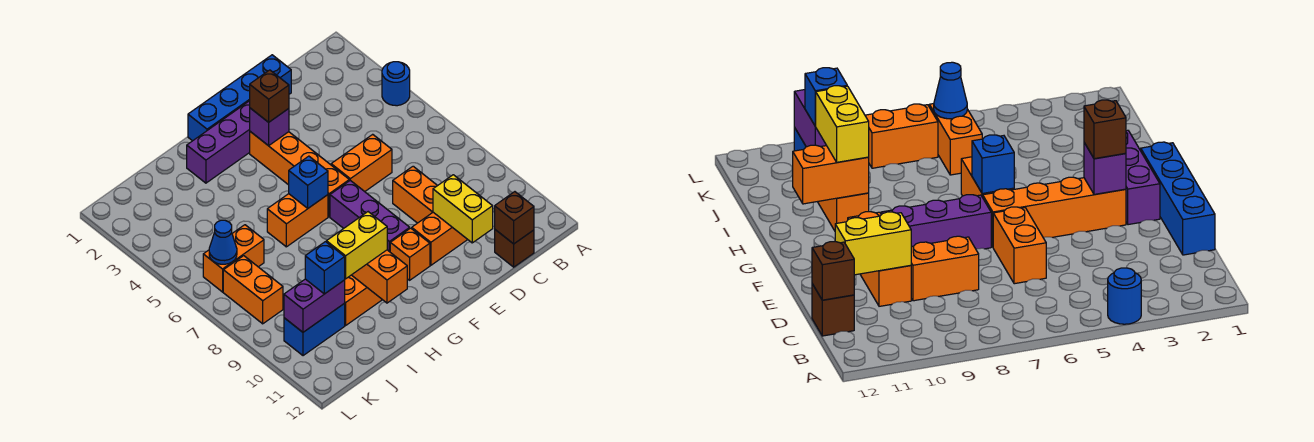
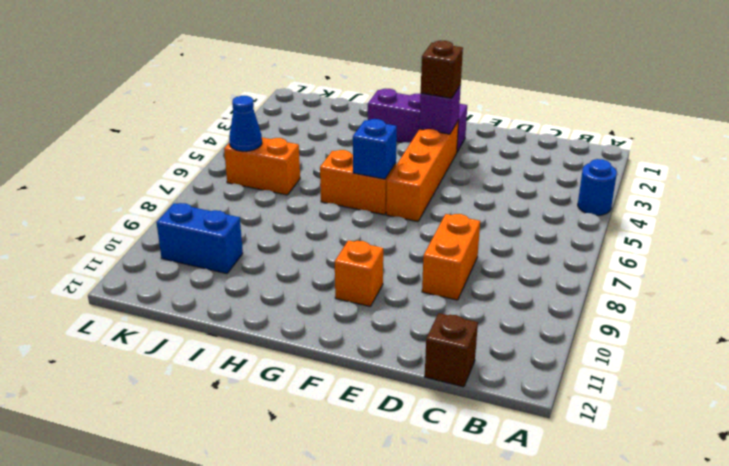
none -> blue brick D1:G1 level 1
none -> orange brick D6:E6 level 1
none -> orange brick D10:E10 level 1

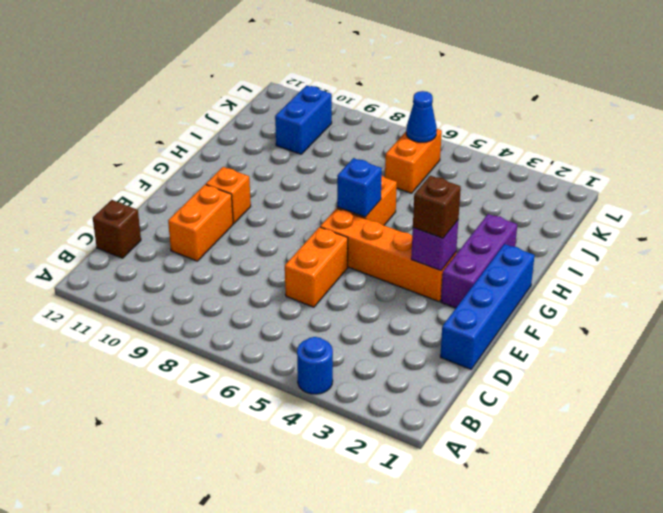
none -> orange brick D8:D9 level 1
none -> purple brick F7:F9 level 1
none -> orange brick H10:I10 level 1

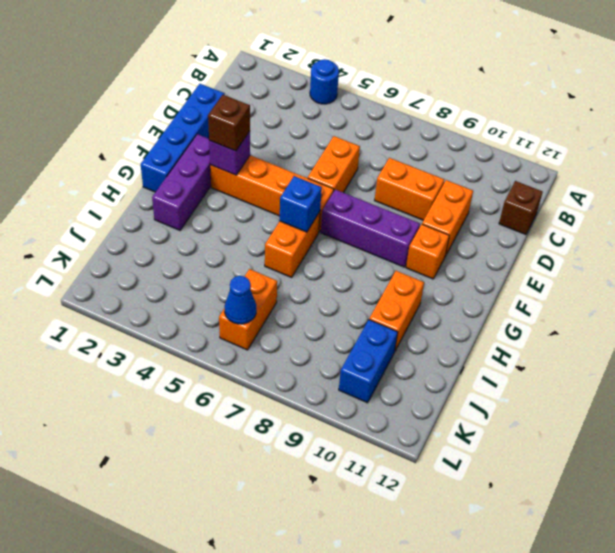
none -> orange brick K7:K8 level 1
none -> brown brick C12 level 2
none -> yellow brick D10:D11 level 2

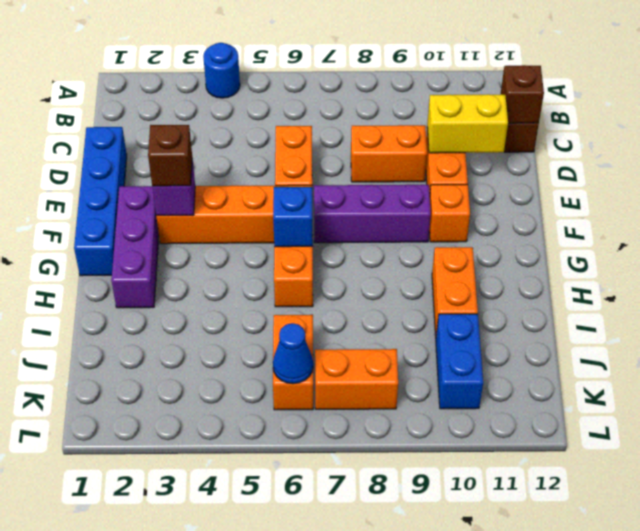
none -> orange brick H10:H11 level 2
none -> purple brick J10:K10 level 2
none -> yellow brick H10:I10 level 3

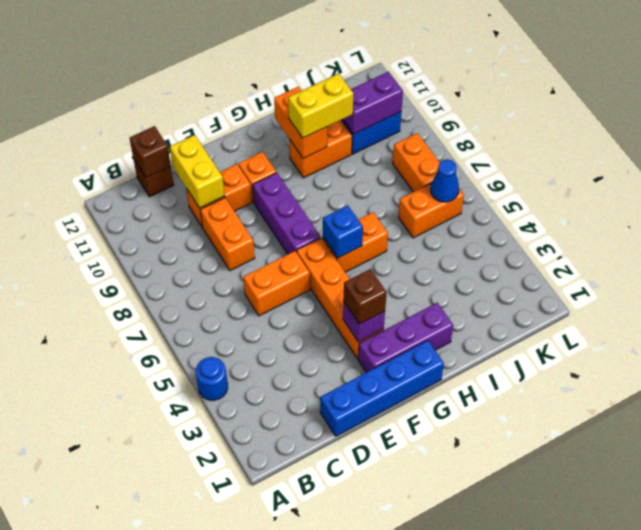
none -> blue brick J10 level 3

